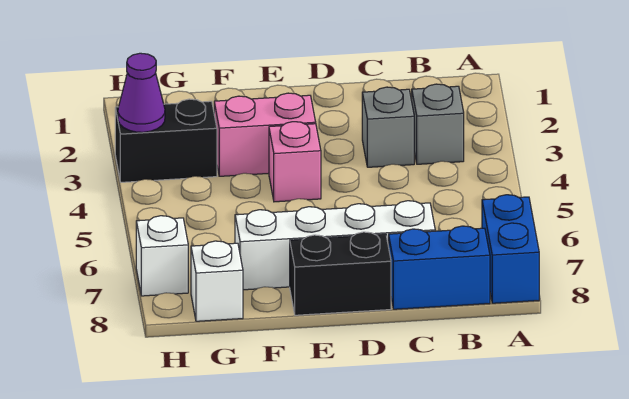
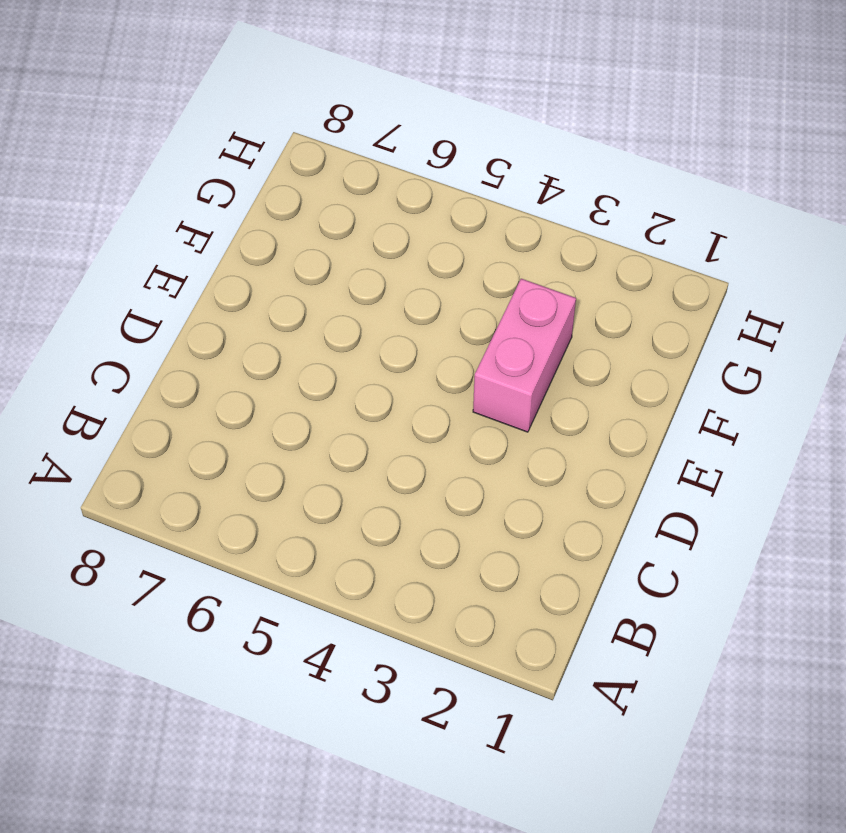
none -> blue brick A7:A8 level 1
none -> grey brick B3 level 1
none -> blue brick B8:C8 level 1

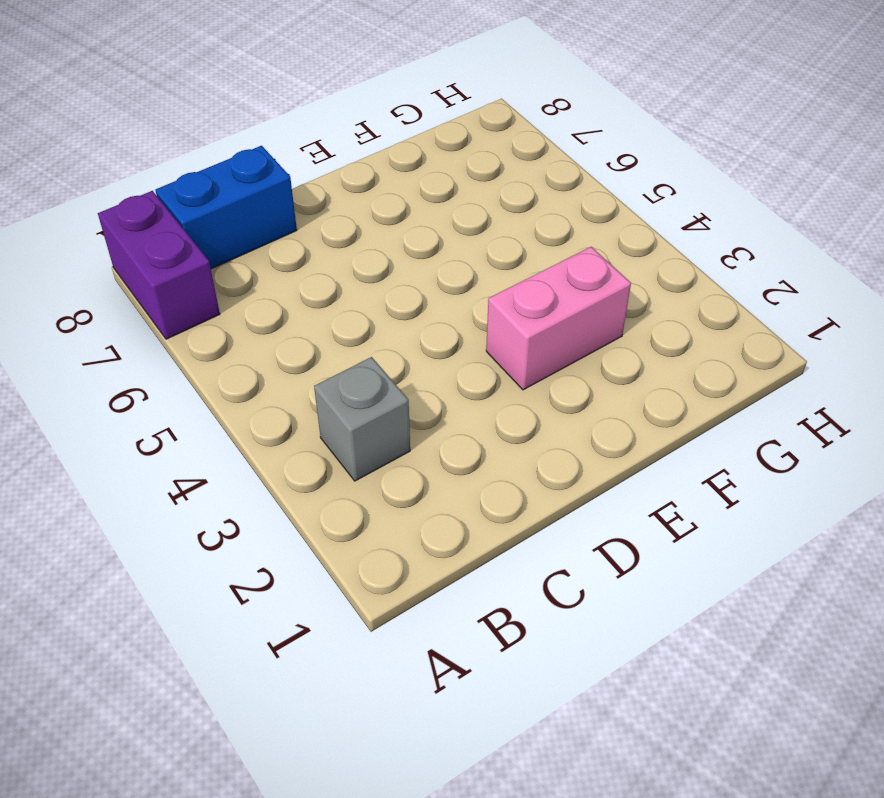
purple brick A7:A8 level 1 -> blue brick A7:A8 level 1
none -> grey brick C3 level 1
none -> white brick C7:F7 level 1
none -> black brick D8:E8 level 1

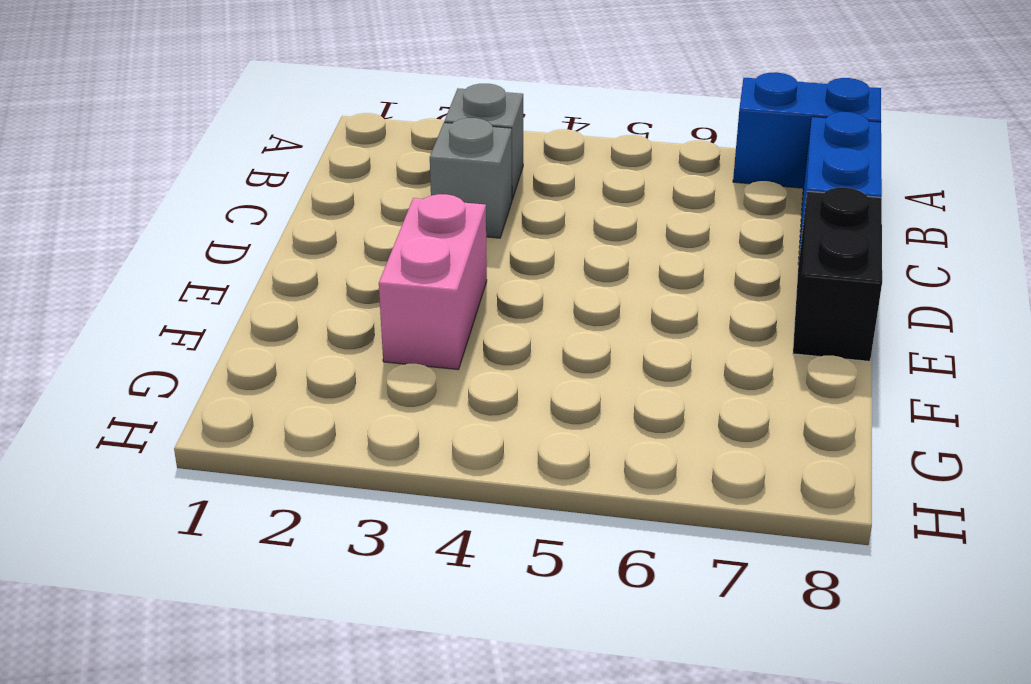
none -> white brick C7:F7 level 1
none -> pink brick E4 level 1
none -> black brick G3:H3 level 1

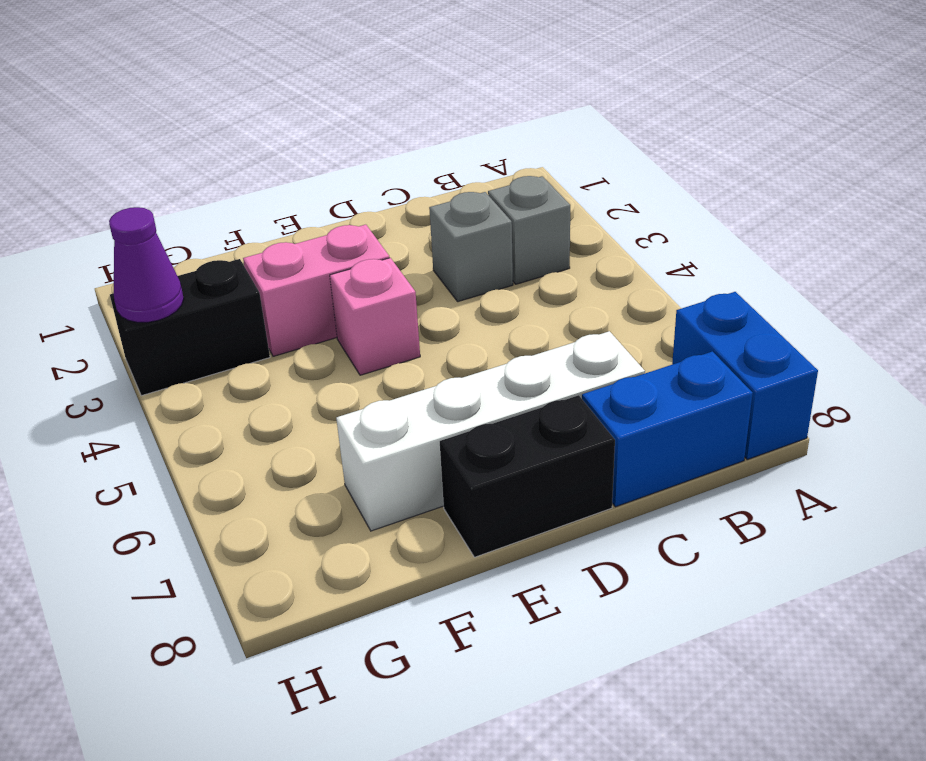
none -> white brick G8 level 1
none -> white brick H7 level 1

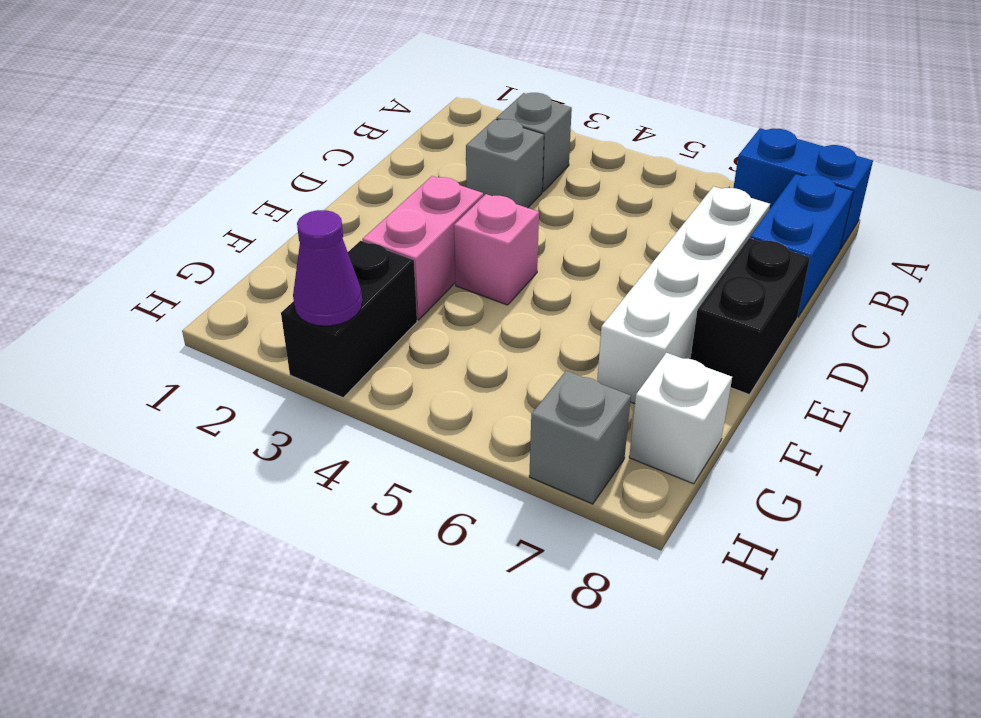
grey brick H7 level 1 -> white brick H7 level 1

